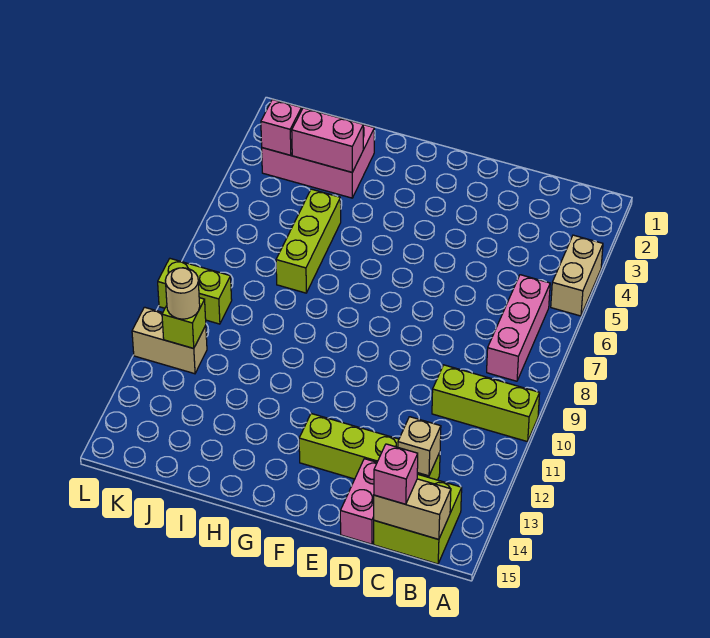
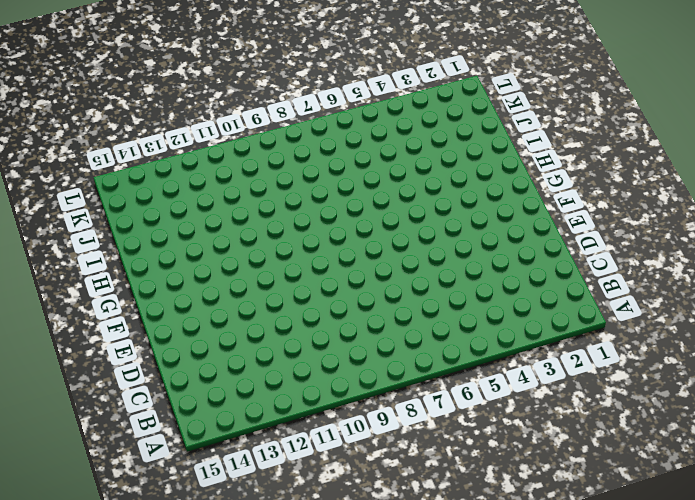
none -> tan brick A4:A5 level 1
none -> lime brick A10:C10 level 1
none -> pink brick B6:B8 level 1

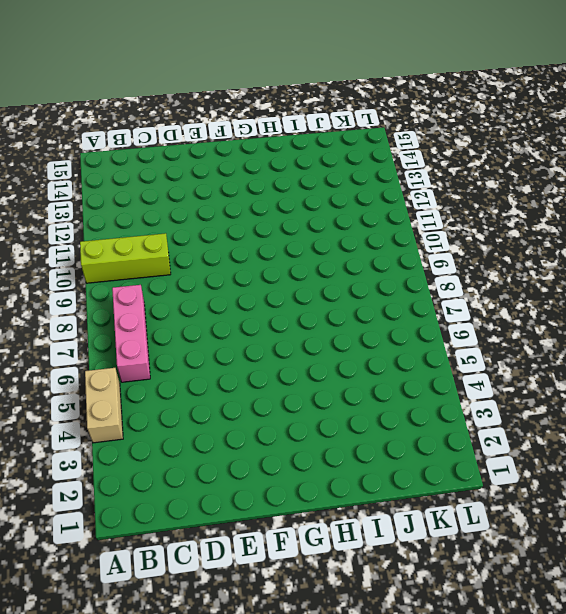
none -> lime brick B14:C15 level 1
none -> lime brick C13:F13 level 1
none -> pink brick D14:D15 level 1

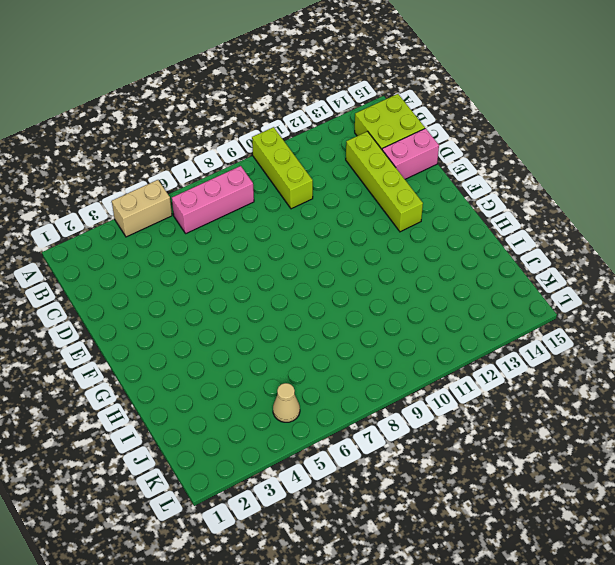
tan cone K5 level 1 -> none
none -> pink brick I2:K3 level 1
none -> lime brick I5:I7 level 1
none -> lime brick K9:L9 level 1

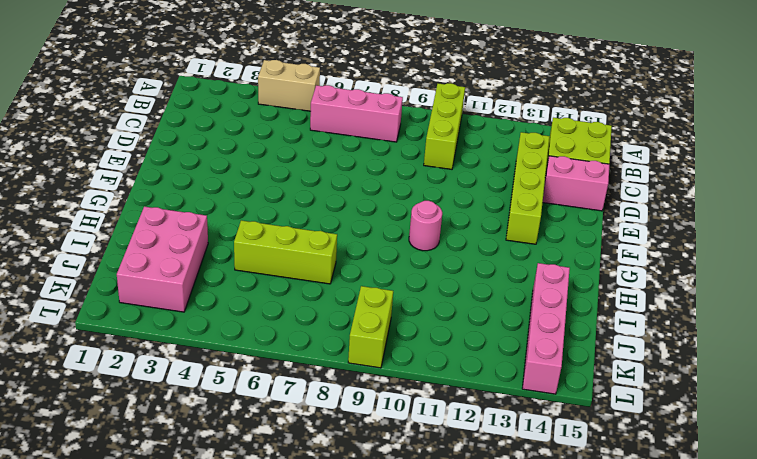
pink round brick G10 level 1 -> none
pink brick I14:L14 level 1 -> none
none -> tan brick K11:L11 level 1
none -> tan brick B15:C15 level 2
none -> tan brick C13 level 2

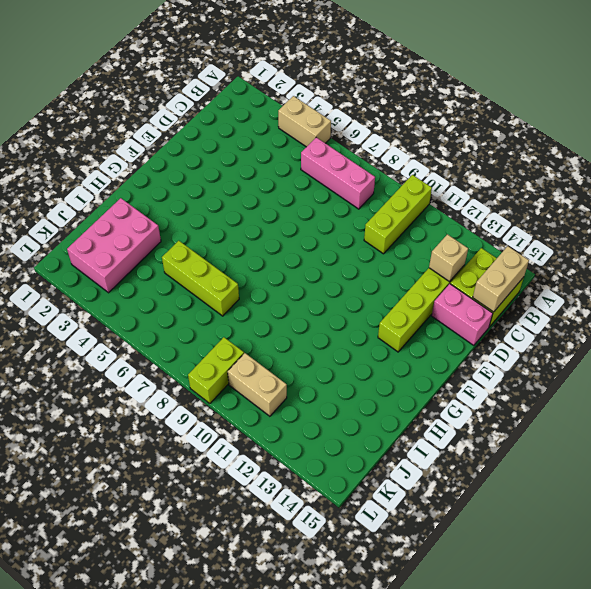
tan brick K10:K11 level 1 -> tan brick K11:L11 level 1
none -> pink brick I3:J3 level 2
none -> pink brick K3 level 2
none -> lime brick K11 level 2

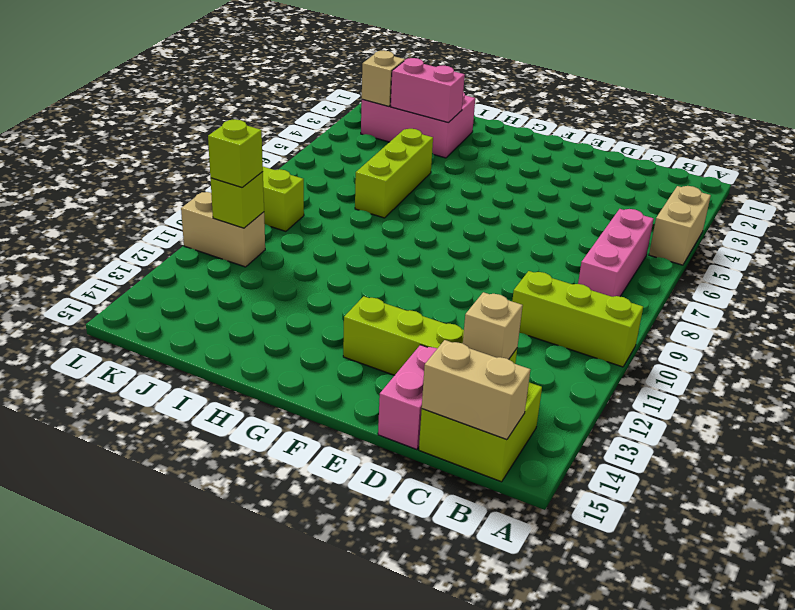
tan brick K3 level 2 -> pink brick K3 level 2
lime brick K11 level 3 -> tan round brick K11 level 3
none -> pink brick C15 level 3

